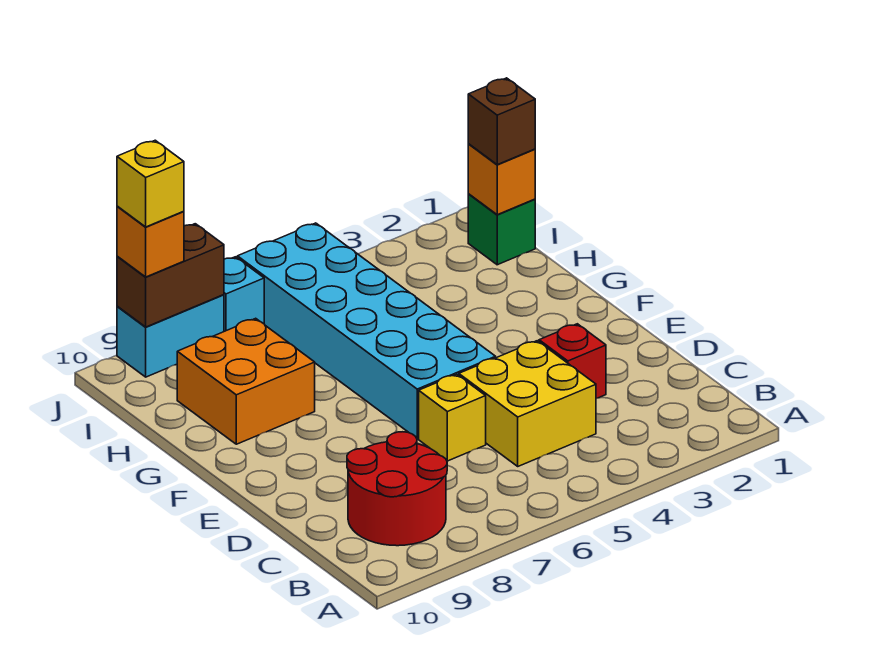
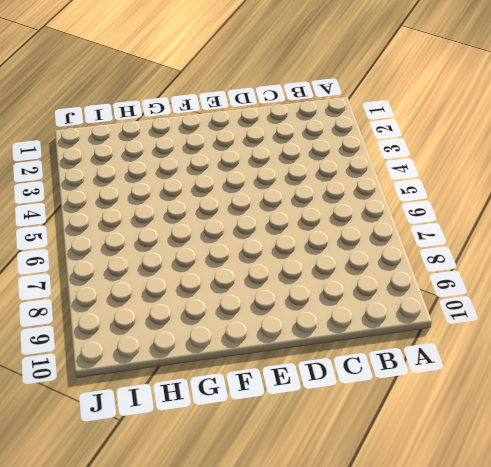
none -> red round brick B8:C9 level 1
none -> yellow brick C4:D5 level 1
none -> red brick D3 level 1

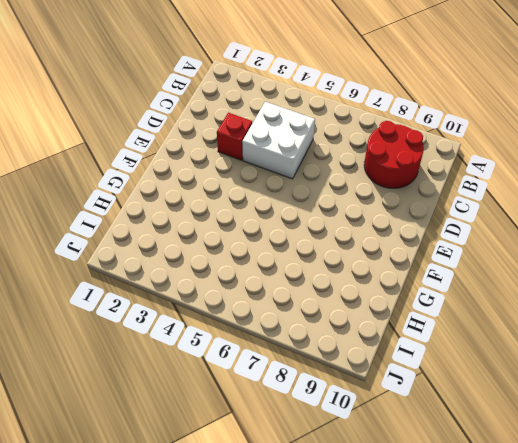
white brick C4:D5 level 1 -> yellow brick C4:D5 level 1
none -> yellow brick D6 level 1
none -> cyan brick E5:J6 level 1
none -> orange brick G8:H9 level 1

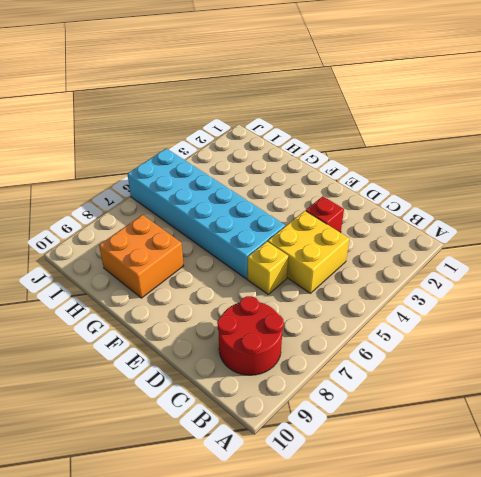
none -> green brick I1 level 1
none -> cyan brick J7 level 1
none -> cyan brick J8:J9 level 1

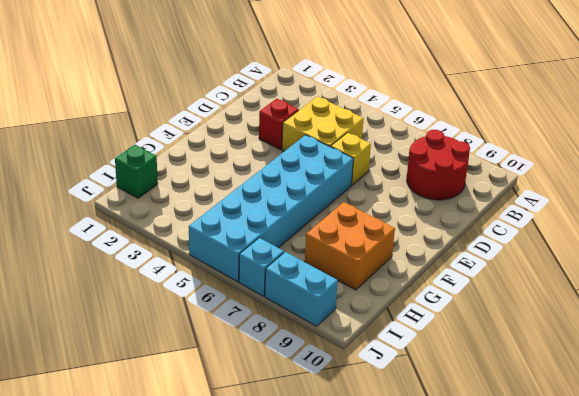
none -> orange brick I1 level 2
none -> brown brick J8:J9 level 2
none -> brown brick I1 level 3

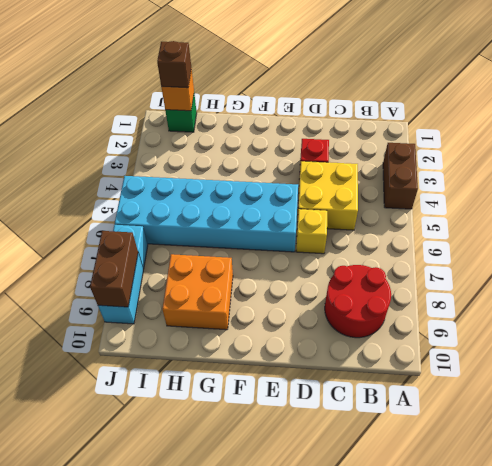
brown brick A3:A4 level 1 -> none
none -> orange brick J9 level 3
none -> yellow brick J9 level 4

